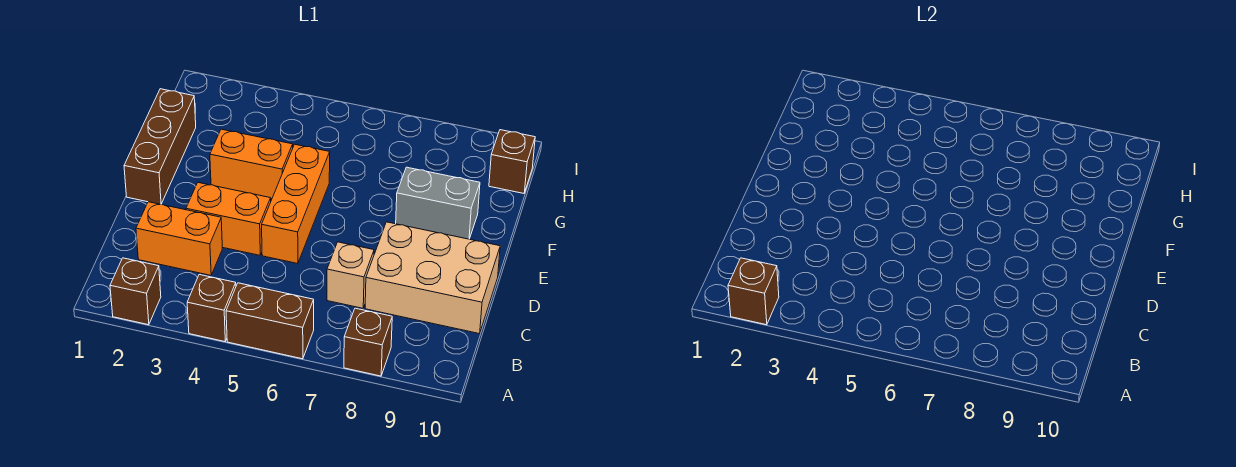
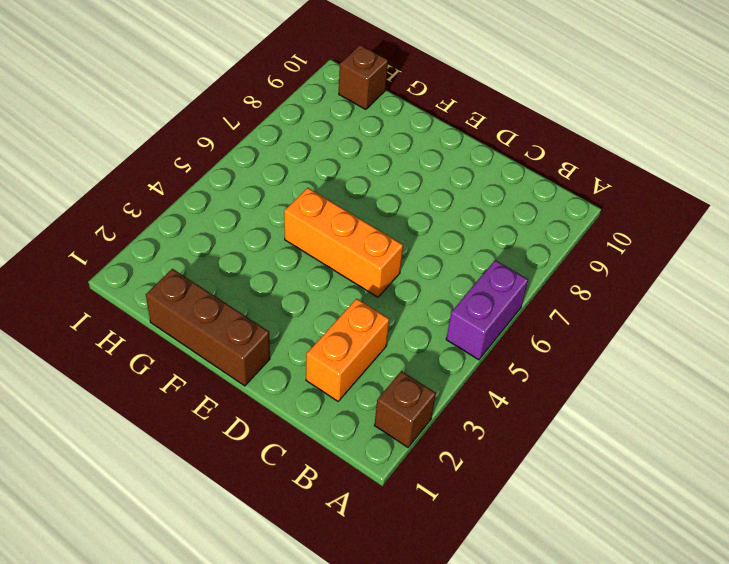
purple brick A5:A6 level 1 -> brown brick A5:A6 level 1
none -> brown brick A4 level 1
none -> brown brick A8 level 1
none -> tan brick C7 level 1

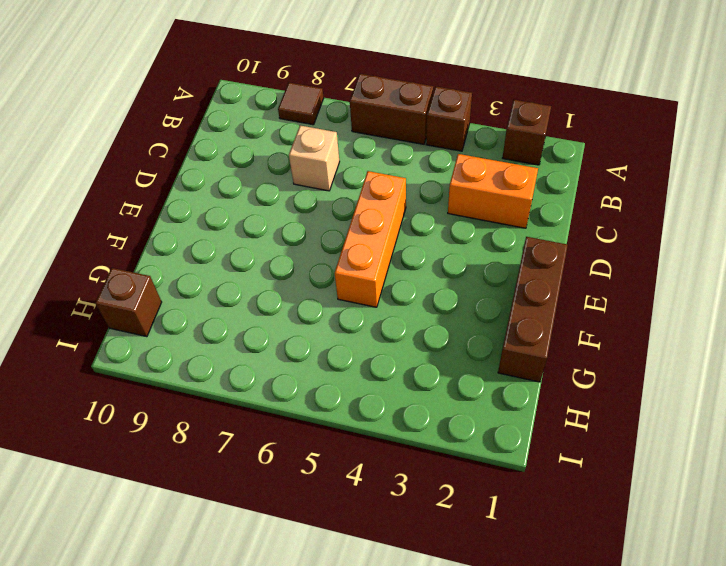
brown tile A8 level 1 -> brown brick A8 level 1
none -> tan brick C8:D10 level 1
none -> orange brick D3:D4 level 1
none -> orange brick F3:F4 level 1

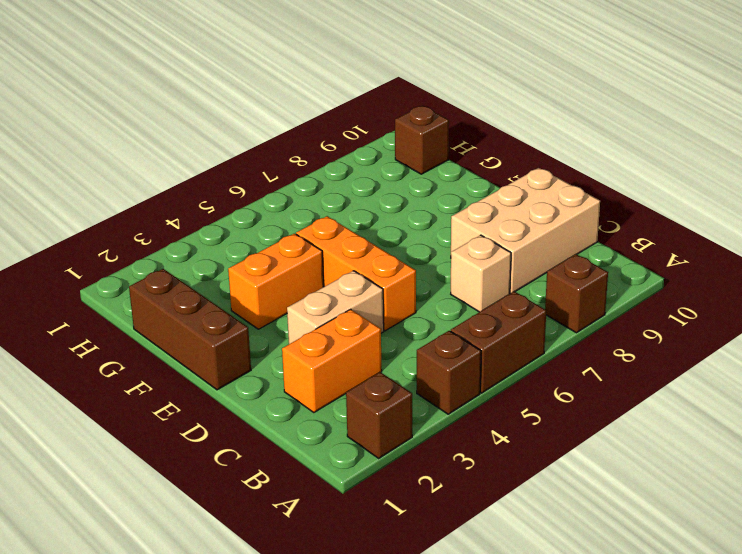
tan brick D3:D4 level 1 -> orange brick D3:D4 level 1
none -> grey brick F8:F9 level 1
none -> brown brick A2 level 2

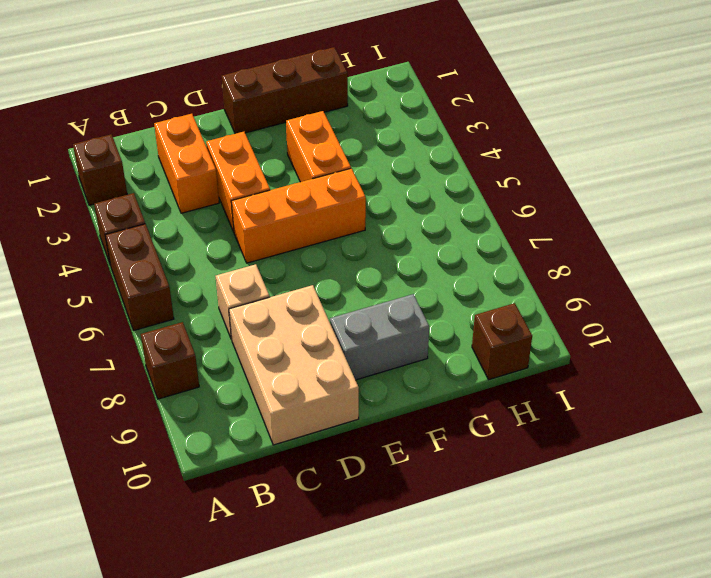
grey brick E9:F9 level 1 -> grey brick F8:F9 level 1
none -> brown brick A2 level 2

